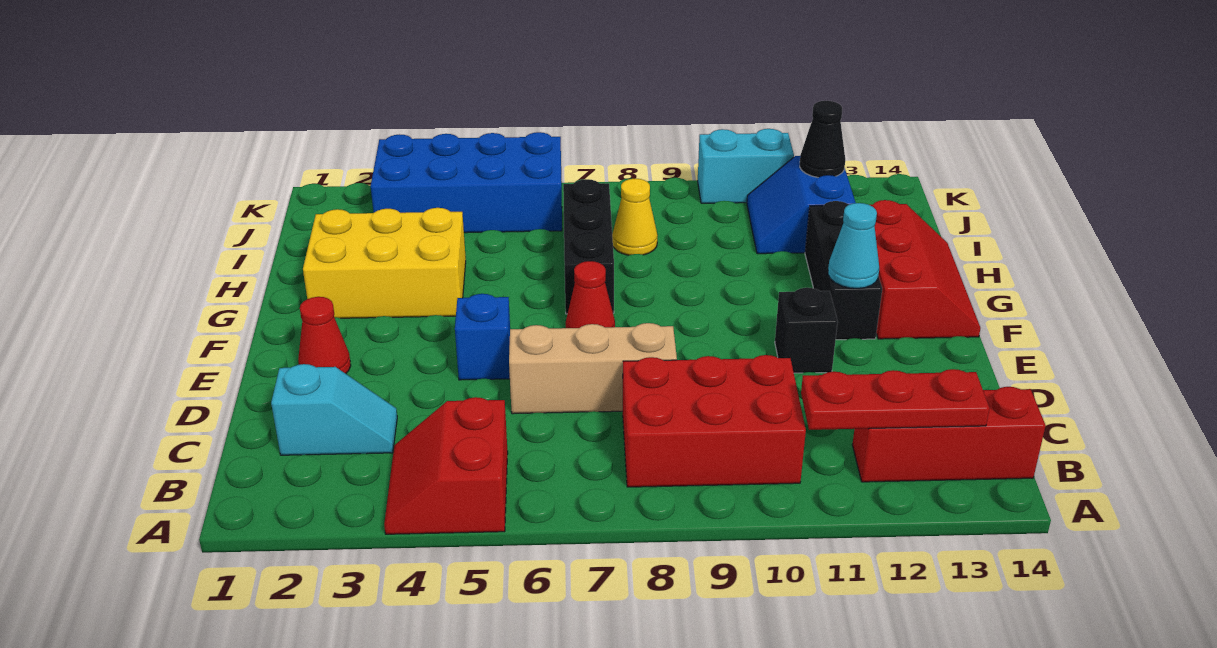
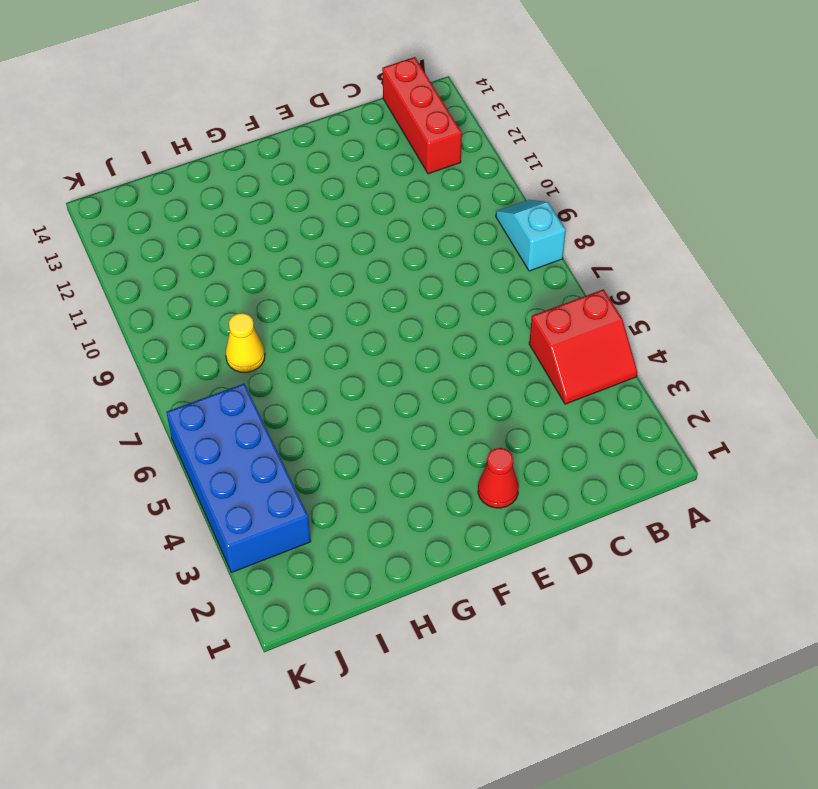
cyan slope A8:A9 level 1 top 8 -> cyan slope C2:C3 level 1 top 2
none -> red brick B8:C10 level 1
none -> tan brick D6:D8 level 1
none -> blue brick E5 level 1

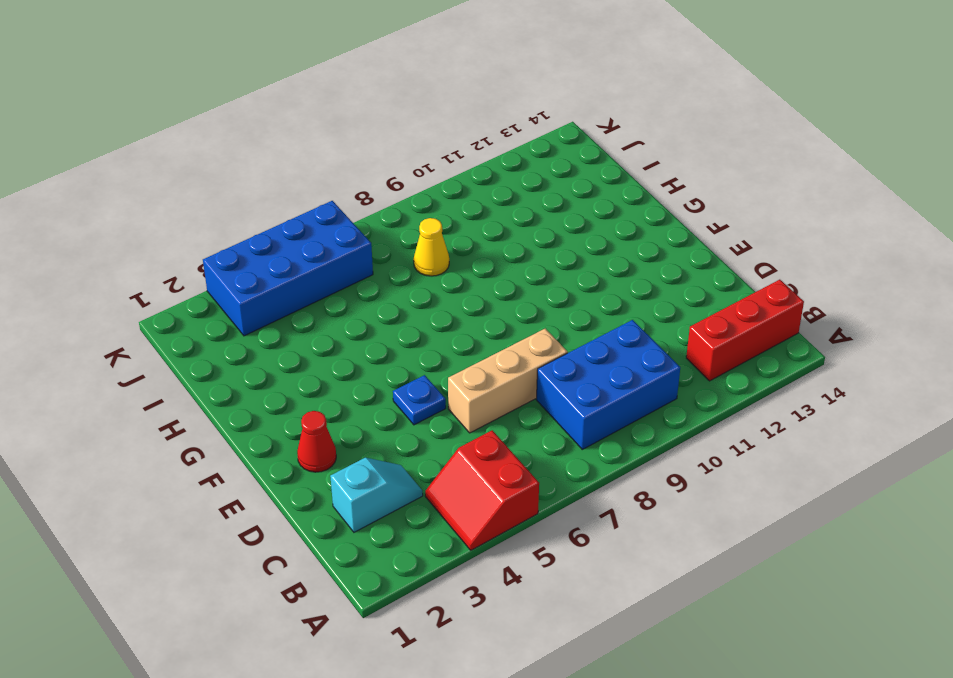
blue brick B8:C10 level 1 -> red brick B8:C10 level 1
blue plate E5 level 1 -> blue brick E5 level 1
none -> black brick E11 level 1
none -> red cone F7 level 1
none -> black brick F12:H12 level 1

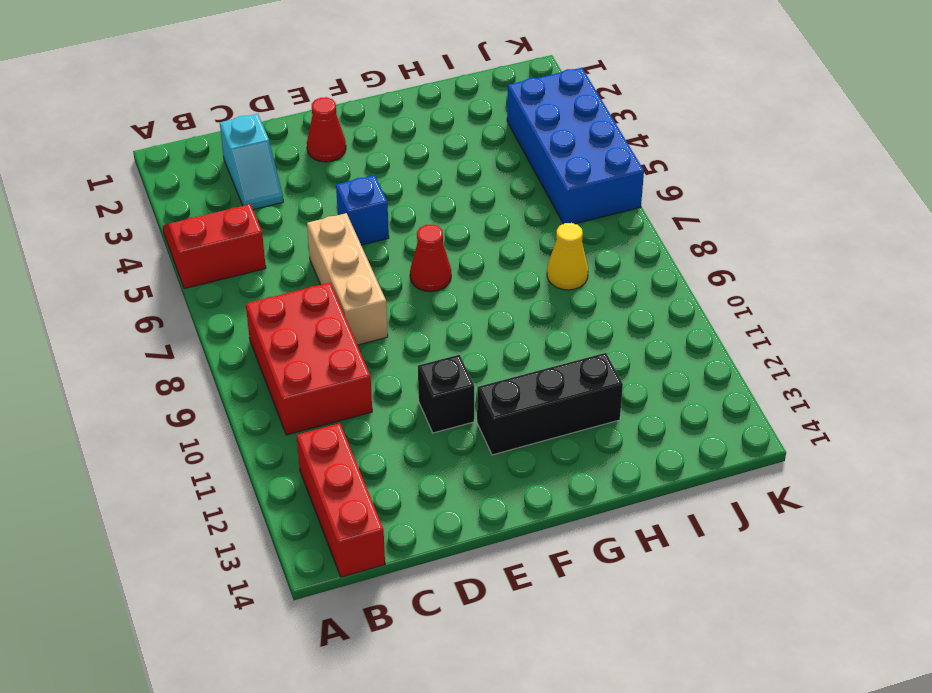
none -> red slope F13:H14 level 1 top 13
none -> yellow brick G2:H4 level 1
none -> black brick G7:I7 level 1

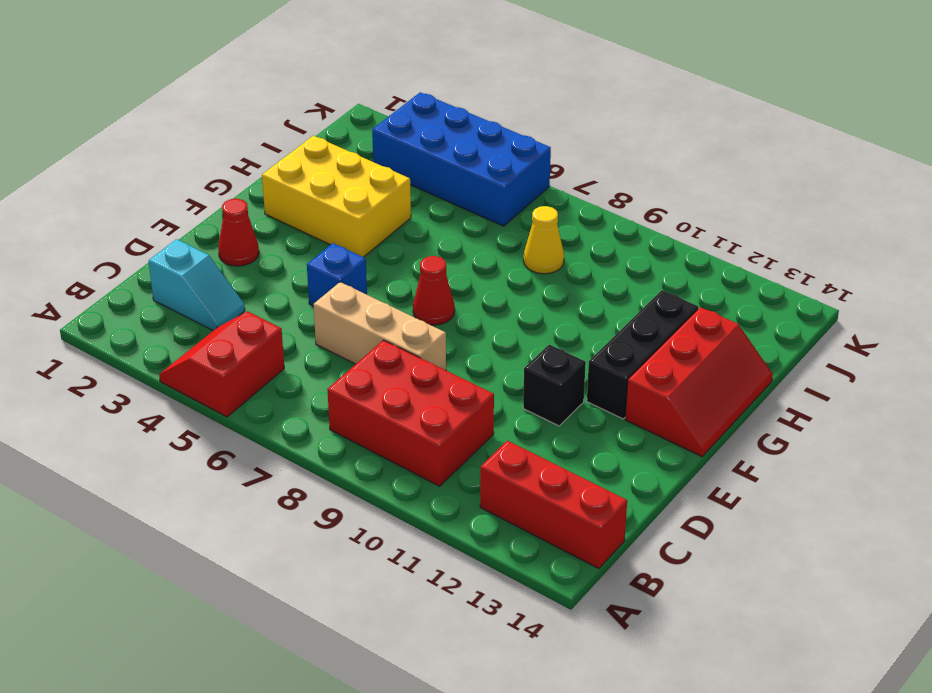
none -> black brick G7:I7 level 1
none -> blue slope I11:J12 level 1 top 12
none -> cyan brick K10:K11 level 1

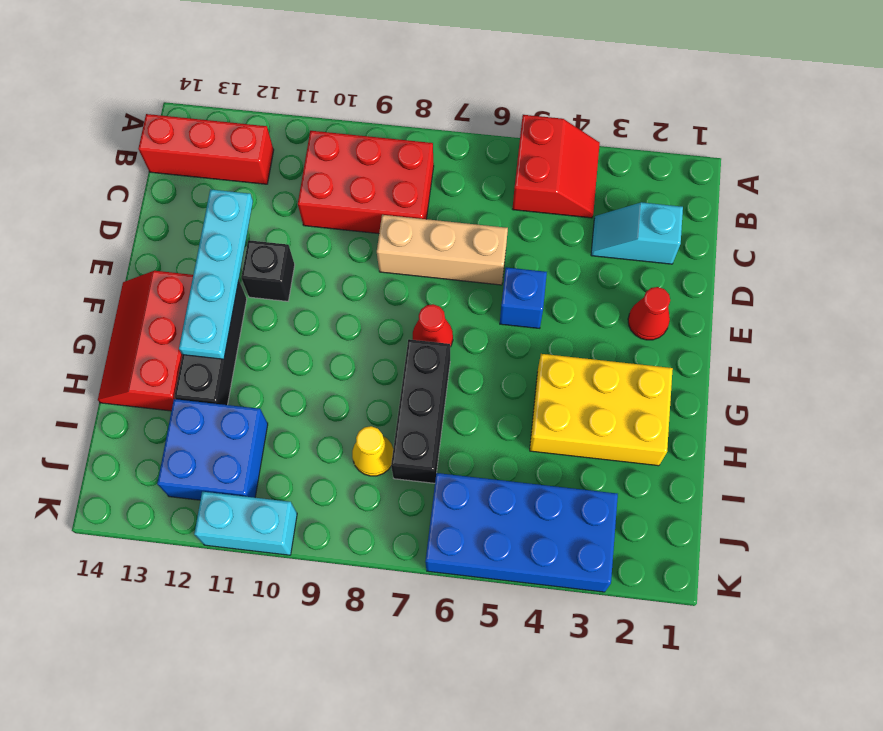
cyan plate D12:G12 level 2 -> cyan cone F12 level 2
blue brick I11:J12 level 1 -> blue slope I11:J12 level 1 top 12
none -> red plate B11:B13 level 2
none -> black cone J12 level 2

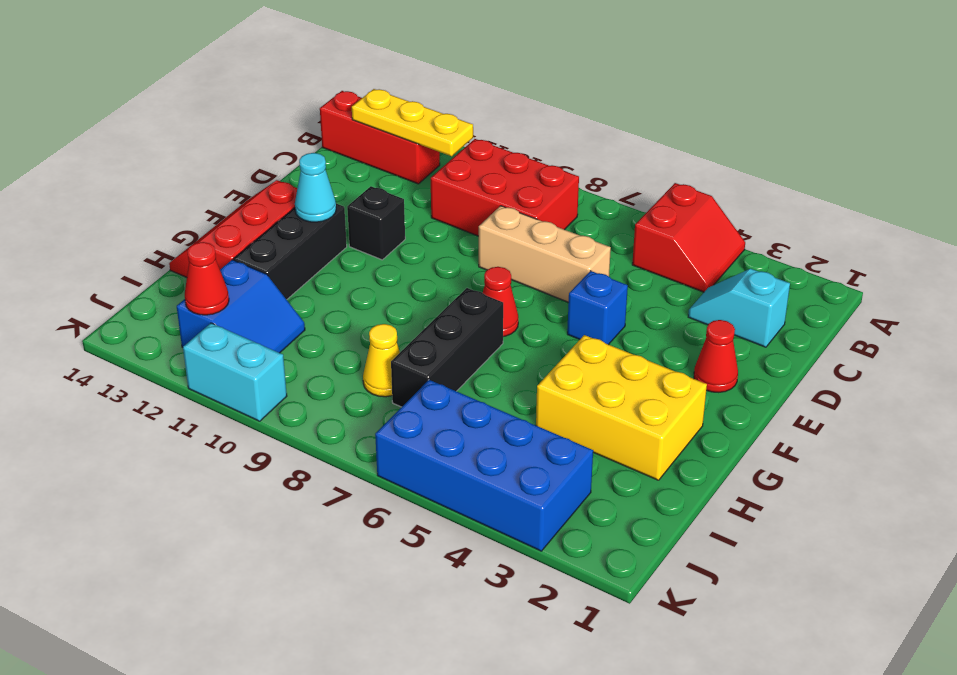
yellow plate B11:B13 level 2 -> red plate B11:B13 level 2
red cone J12 level 2 -> black cone J12 level 2

